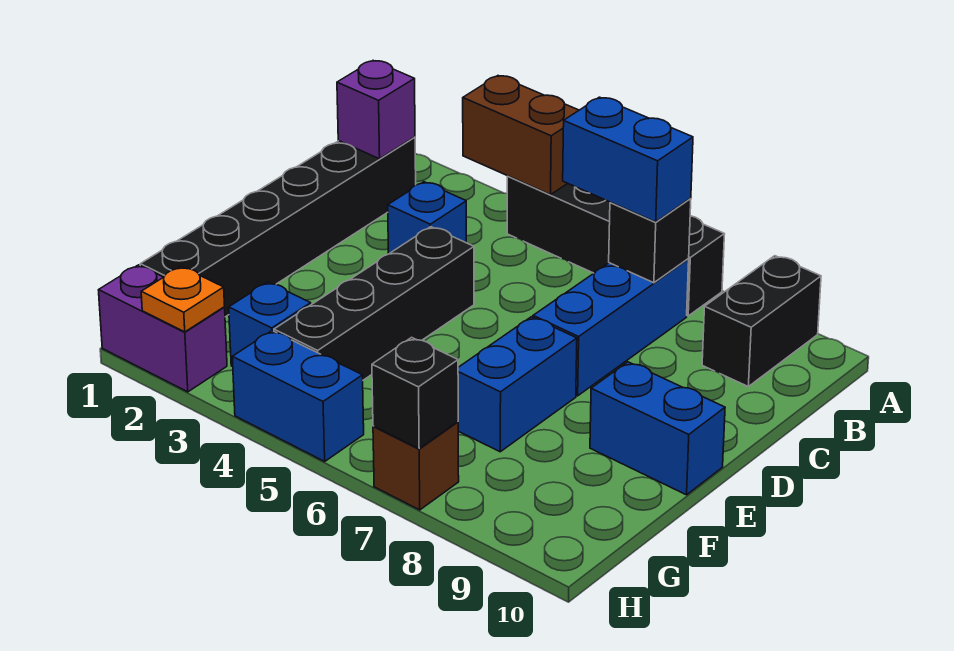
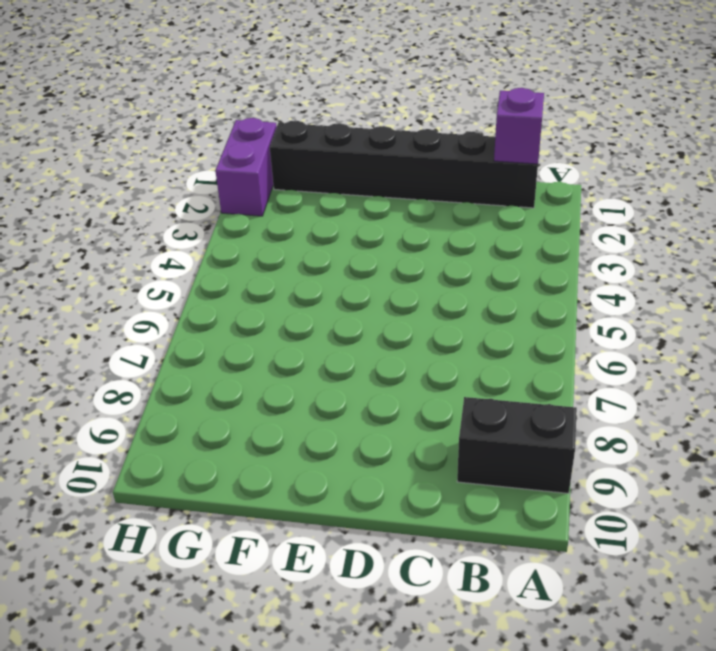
none -> black brick A4:A7 level 1
none -> blue brick B7:D7 level 1
none -> blue brick C3 level 1

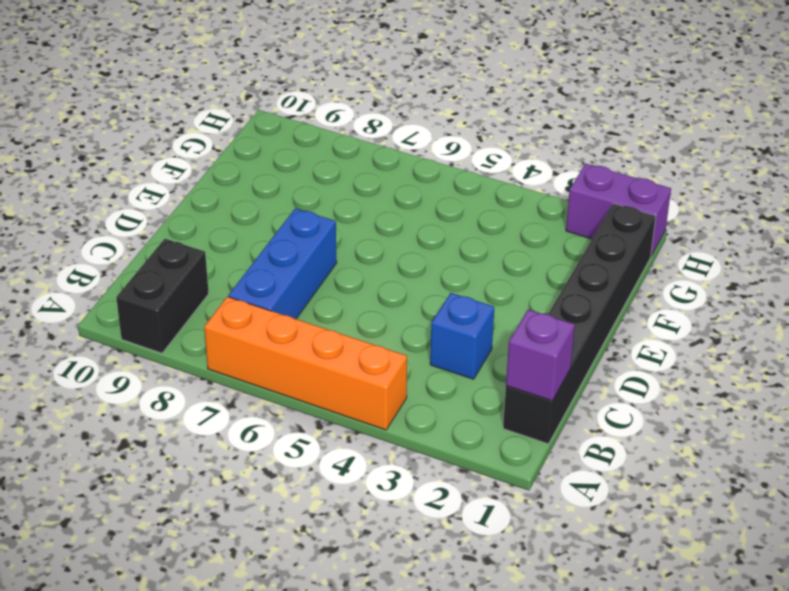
orange brick A4:A7 level 1 -> black brick A4:A7 level 1
none -> black brick D4:G4 level 1
none -> blue brick E7:F7 level 1
none -> blue brick E9:E10 level 1

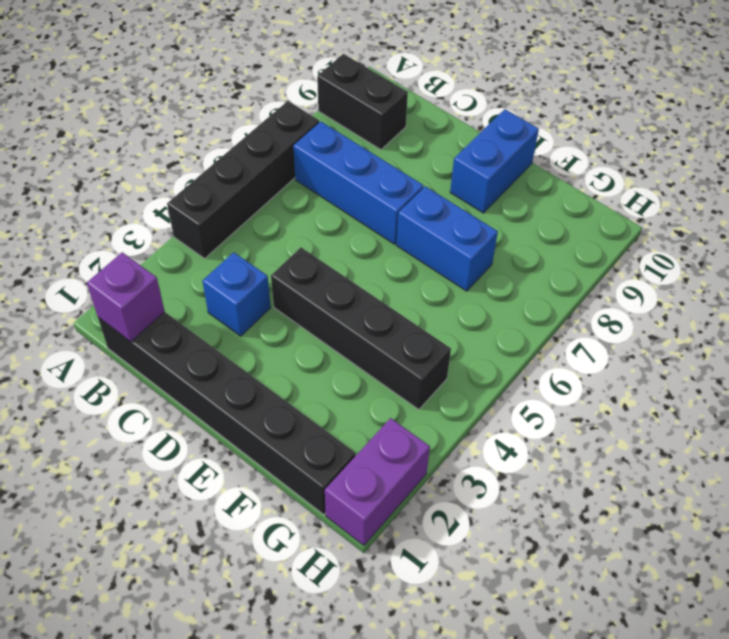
none -> blue brick G3 level 1
none -> blue brick H4:H5 level 1
none -> brown brick H7 level 1

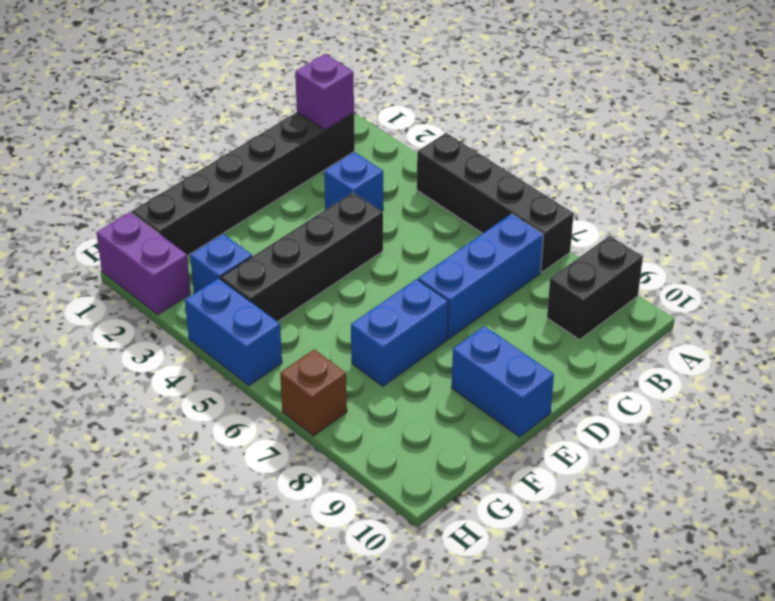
none -> brown brick A3:A4 level 2
none -> black brick B7 level 2
none -> orange plate H2 level 2

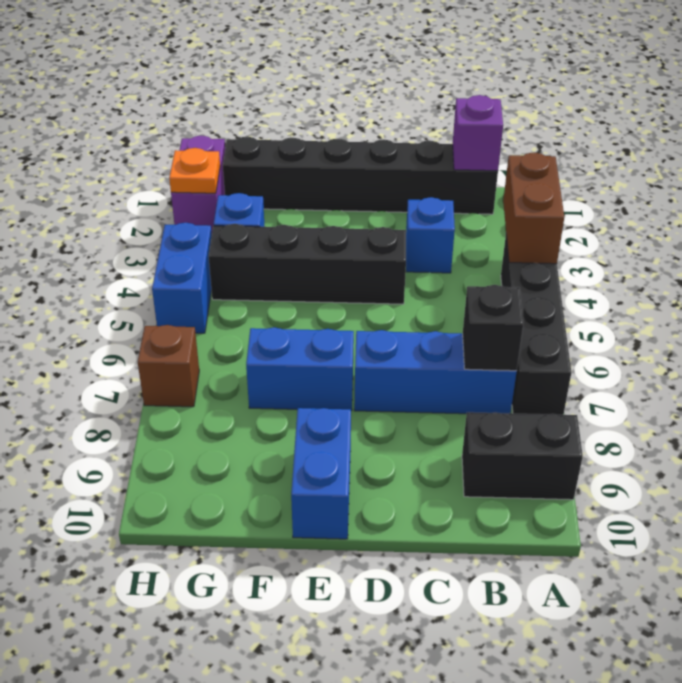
none -> black brick H7 level 2
none -> blue brick B6:B7 level 3

